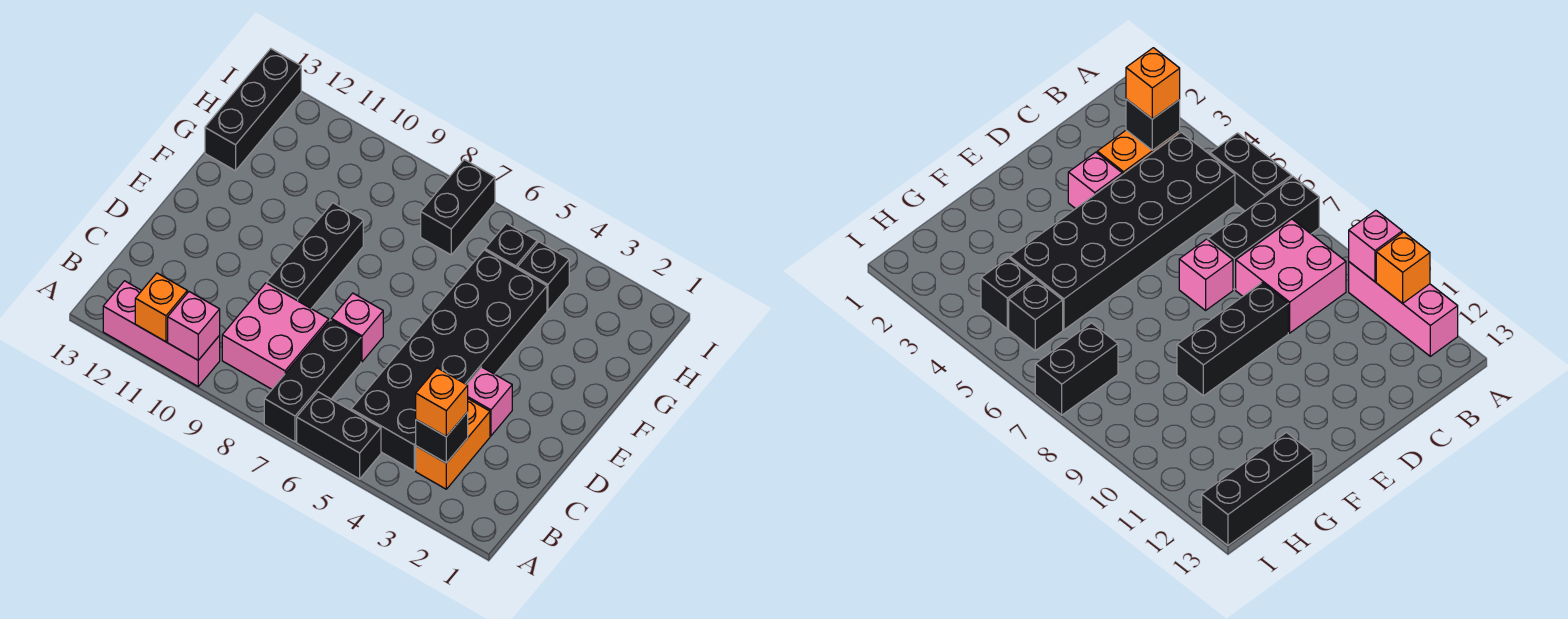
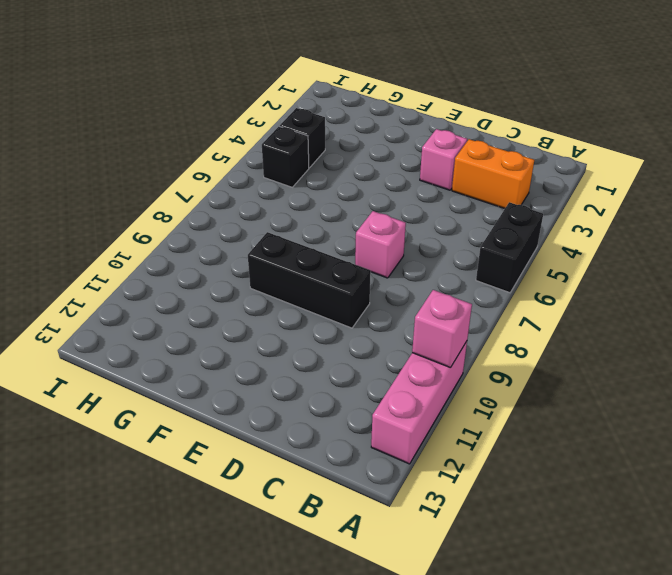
none -> black brick A7:C7 level 1
none -> black brick B4:G5 level 1
none -> pink brick B8:C9 level 1

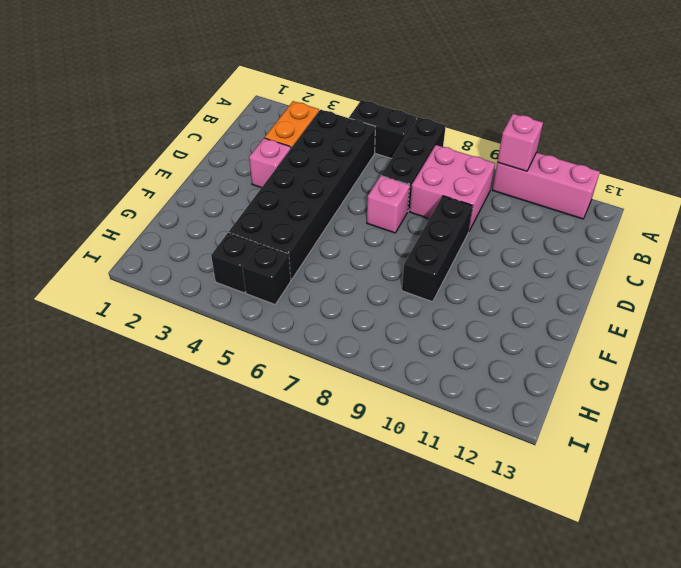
none -> black brick G13:I13 level 1
none -> black brick H7:I7 level 1
none -> orange brick A11 level 2

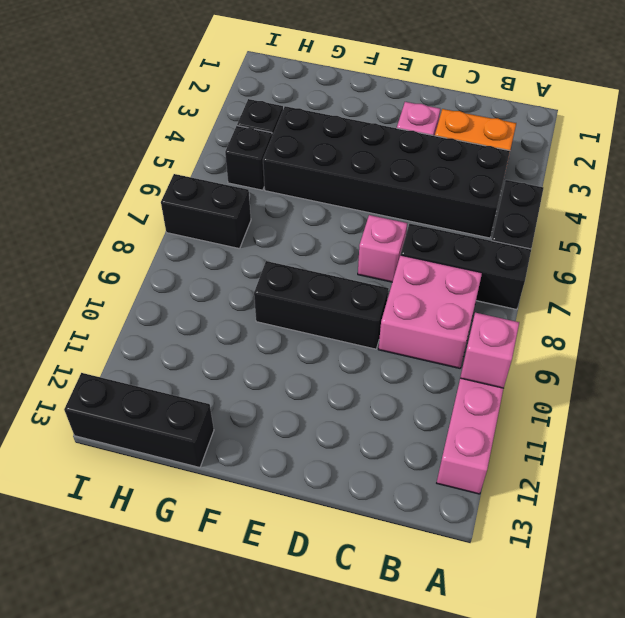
none -> orange brick A11 level 2
none -> black brick B3 level 2
none -> orange brick B3 level 3

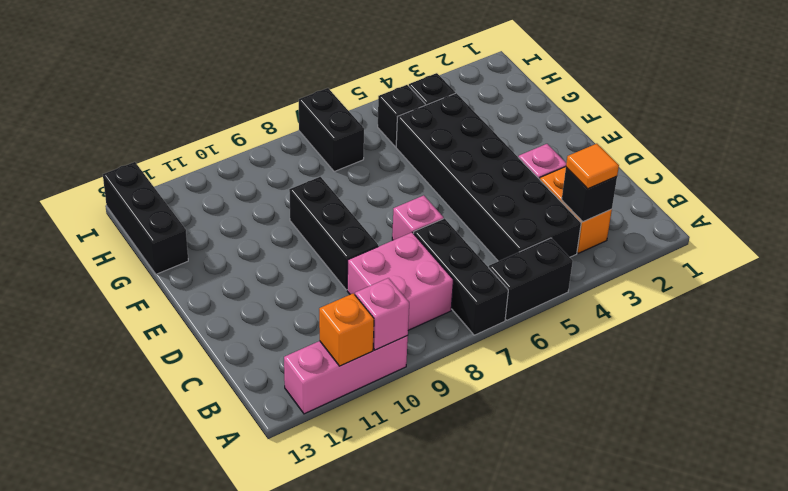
orange tile B3 level 3 -> orange brick B3 level 3

